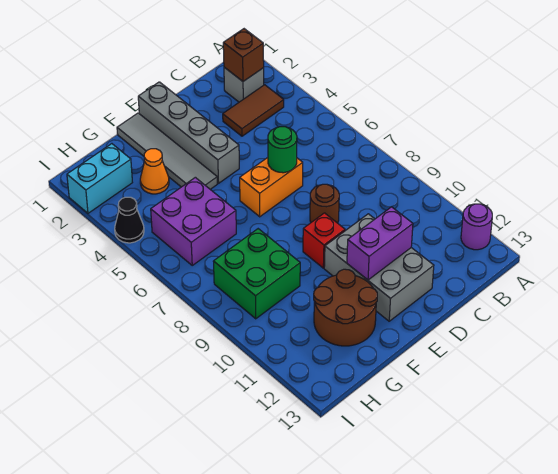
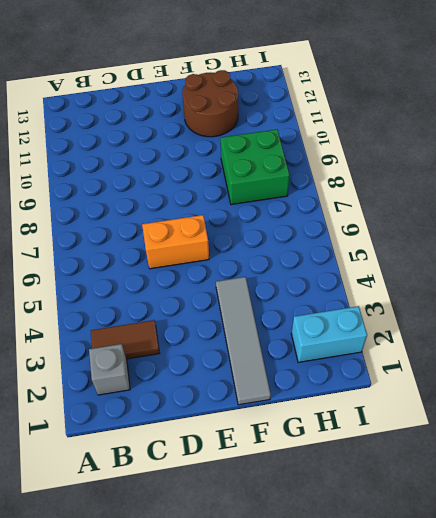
none -> purple round brick A12 level 1
none -> brown round brick D8 level 1
none -> grey brick D10:E12 level 1

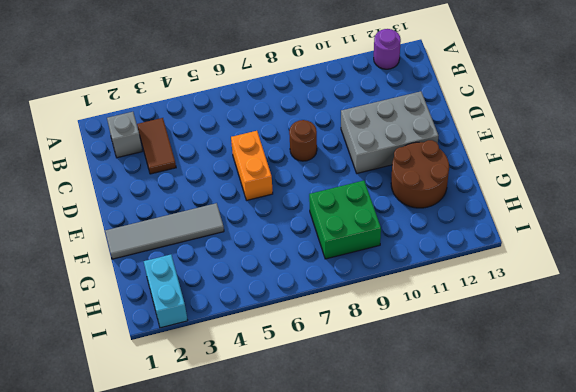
none -> grey brick E1:E4 level 1
none -> red brick E9 level 1
none -> orange cone G3 level 1

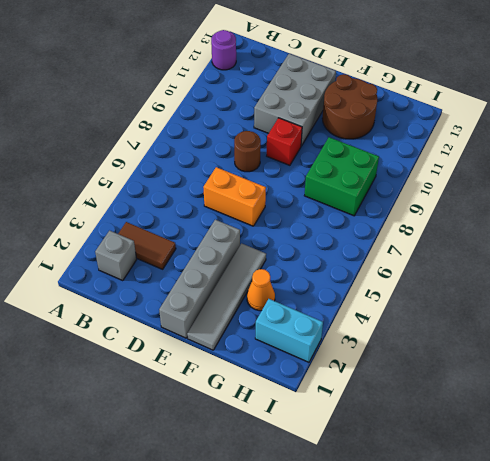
none -> purple brick G5:H6 level 1
none -> black cone I4 level 1
none -> brown brick B2 level 2

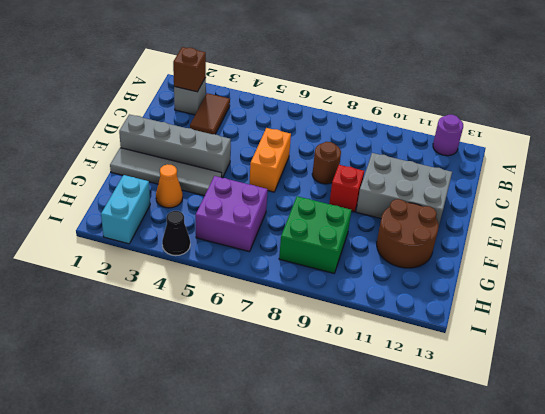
none -> green round brick D6 level 2
none -> purple brick D11:E11 level 2

